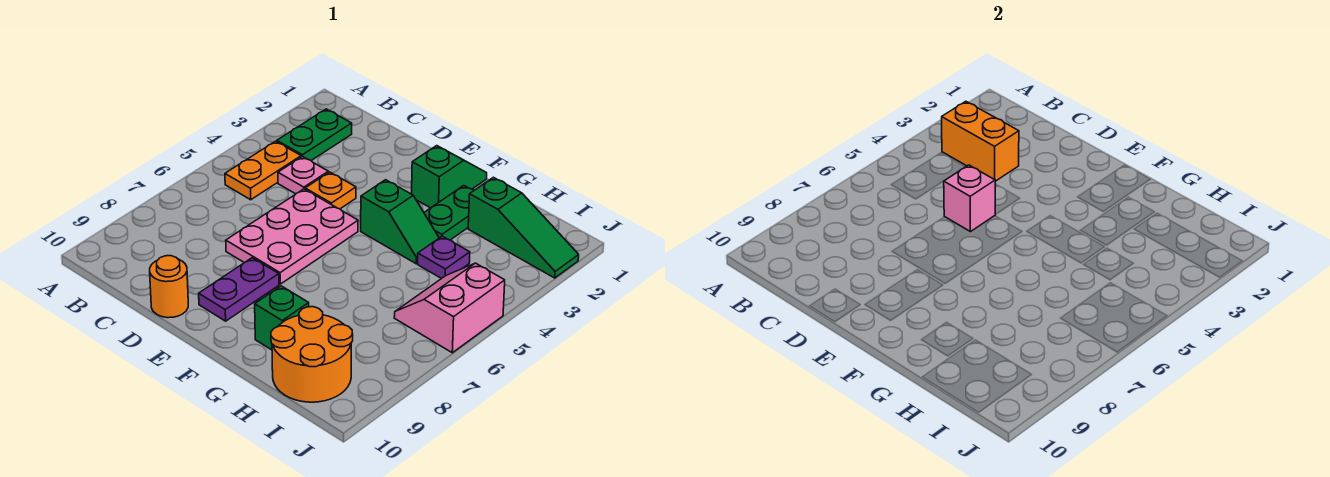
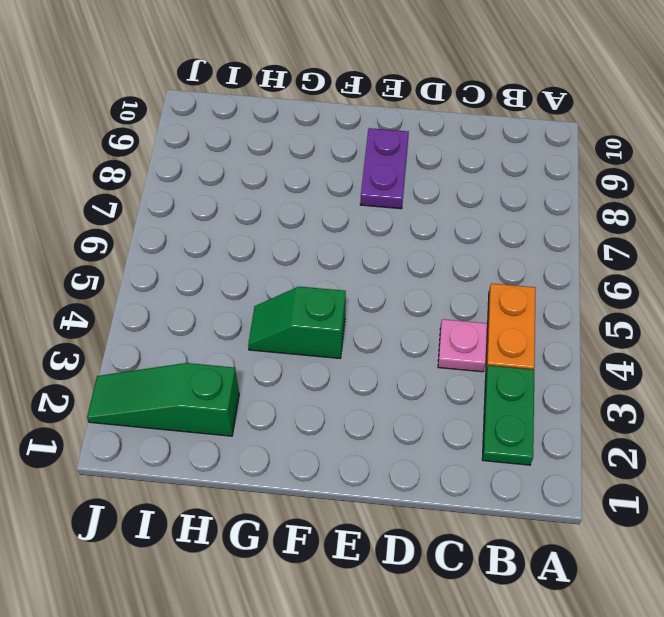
none -> orange plate D4 level 1
none -> pink plate D5:E7 level 1
none -> orange round brick D10 level 1

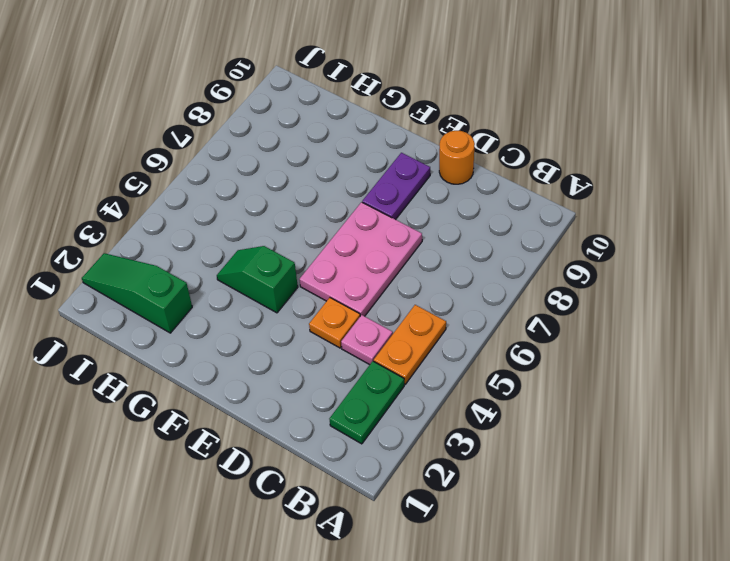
none -> green slope F1:F2 level 1 top 2
none -> green plate G2:G3 level 1
none -> green brick G9 level 1

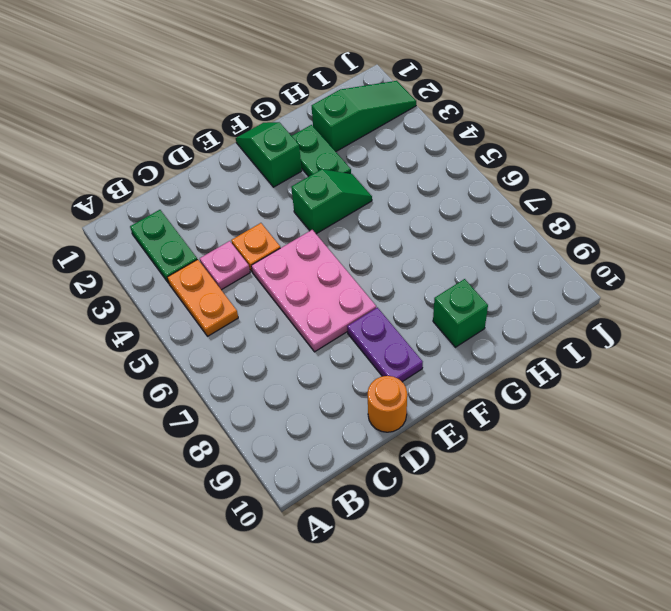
none -> purple plate H4 level 1
none -> orange round brick H9:I10 level 1
none -> pink slope I5:J6 level 1 top J

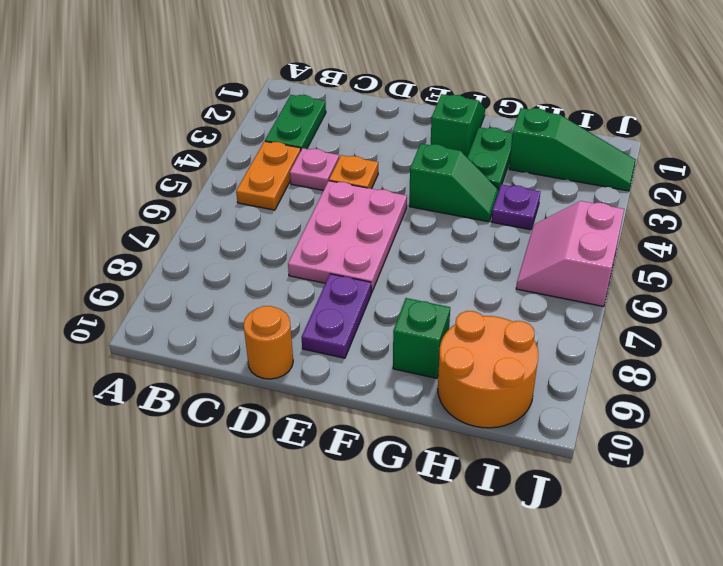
none -> orange brick B3:C3 level 2
none -> pink brick D5 level 2

